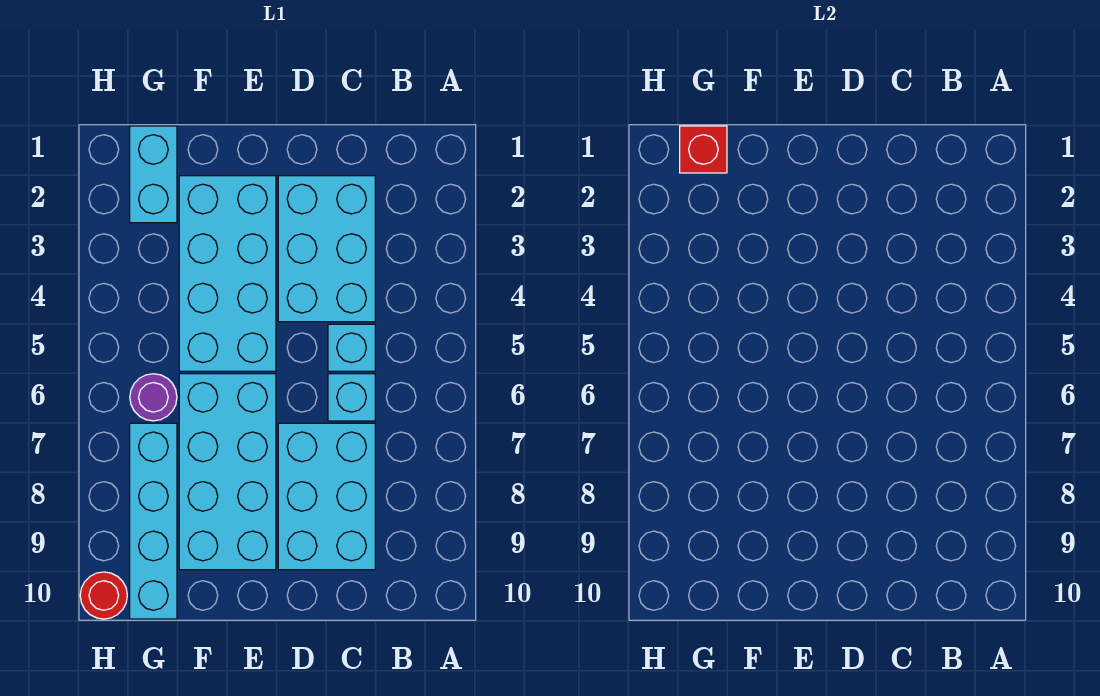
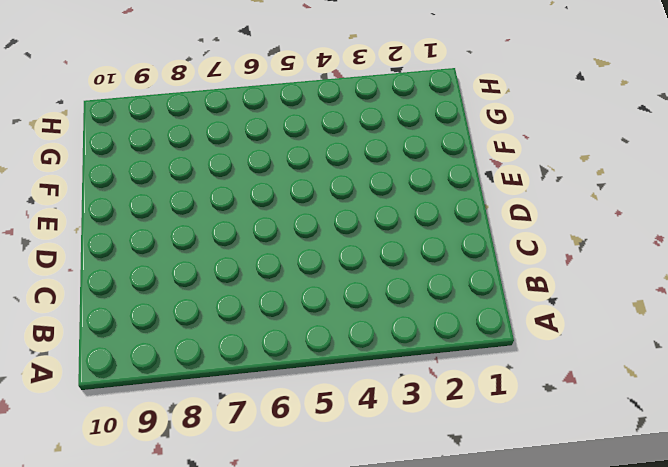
none -> cyan brick C2:D4 level 1
none -> cyan brick C5 level 1

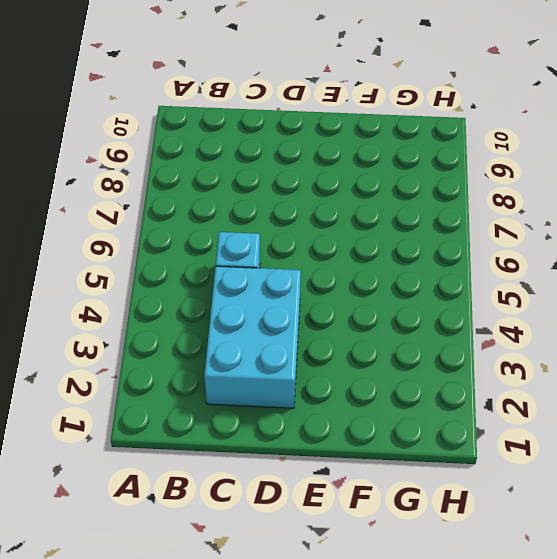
none -> cyan brick C6 level 1
none -> cyan brick C7:D9 level 1

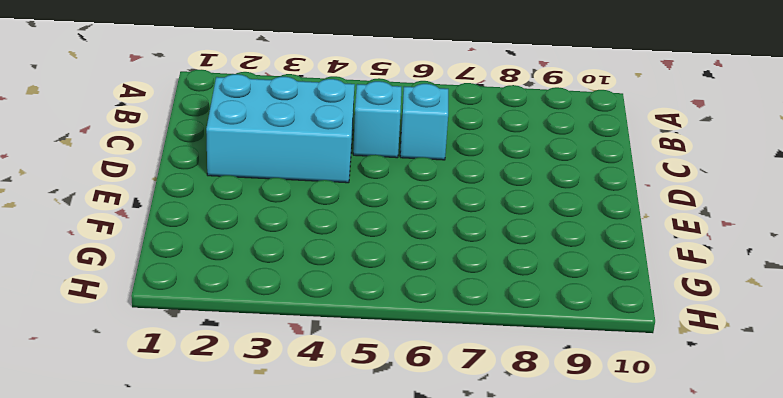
none -> cyan brick C7:D9 level 1
none -> cyan brick E2:F5 level 1

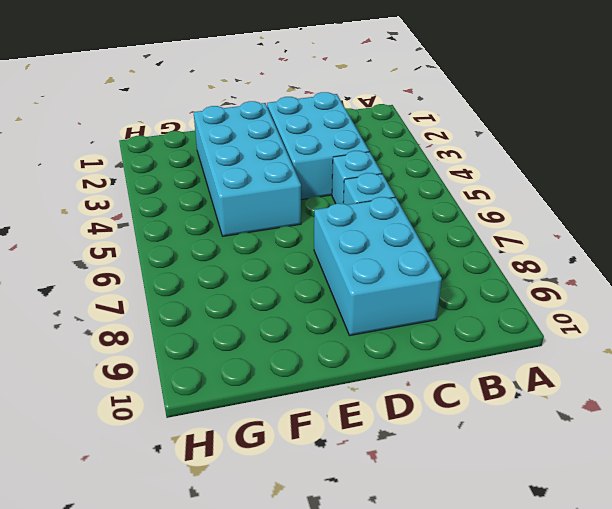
none -> cyan brick E6:F9 level 1
none -> cyan brick G1:G2 level 1

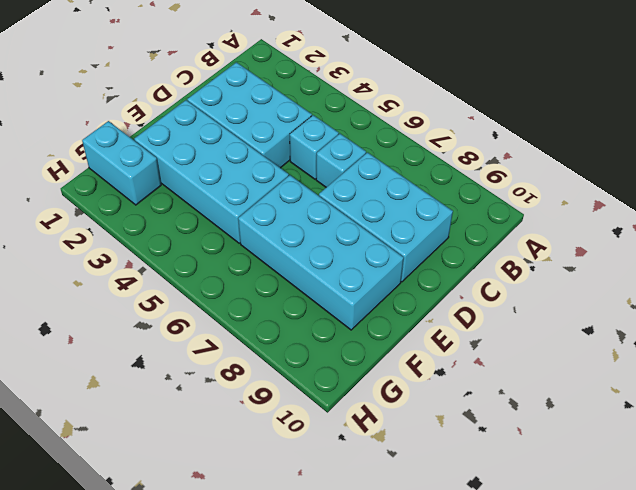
none -> purple round brick G6 level 1
none -> cyan brick G7:G10 level 1

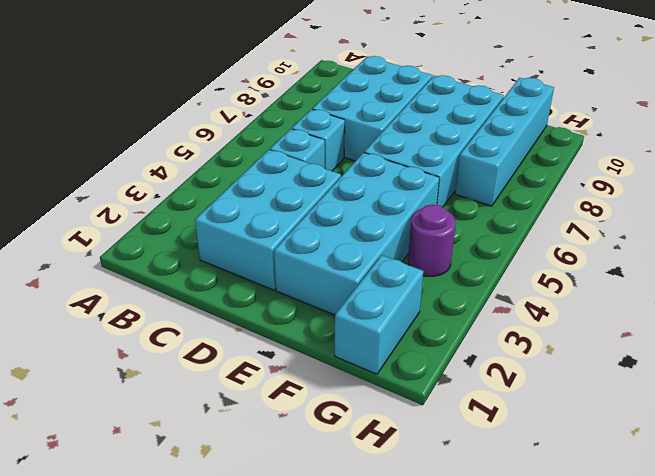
purple round brick G4 level 1 -> purple round brick G6 level 1
none -> red round brick H10 level 1
none -> red brick G1 level 2

